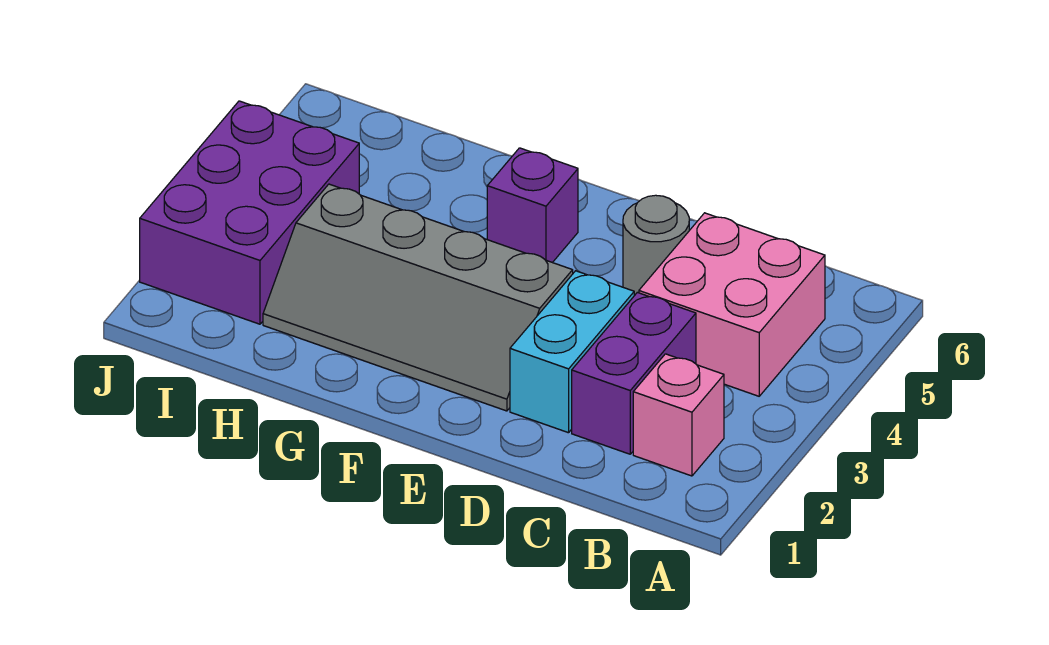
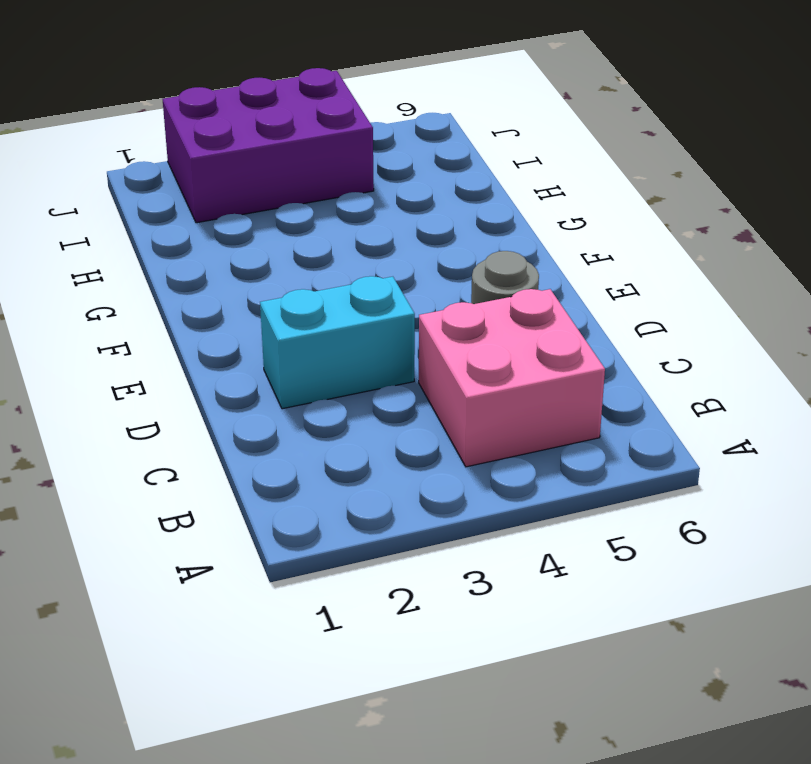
none -> pink brick B2 level 1
none -> purple brick C2:C3 level 1

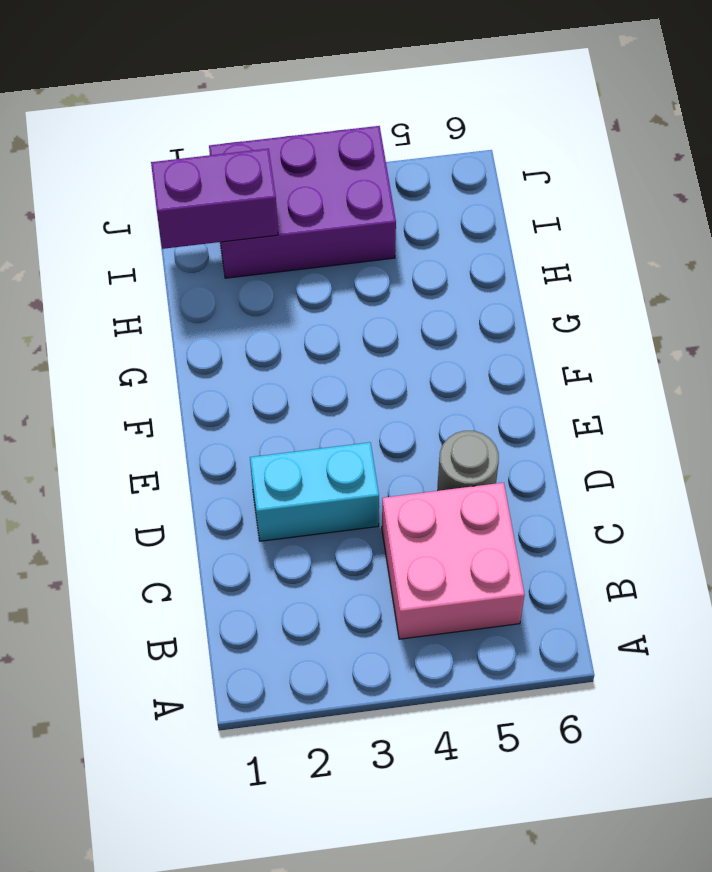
purple brick I1:I2 level 2 -> purple brick C2:C3 level 1
none -> pink brick B2 level 1
none -> grey slope E2:H3 level 1 top 3

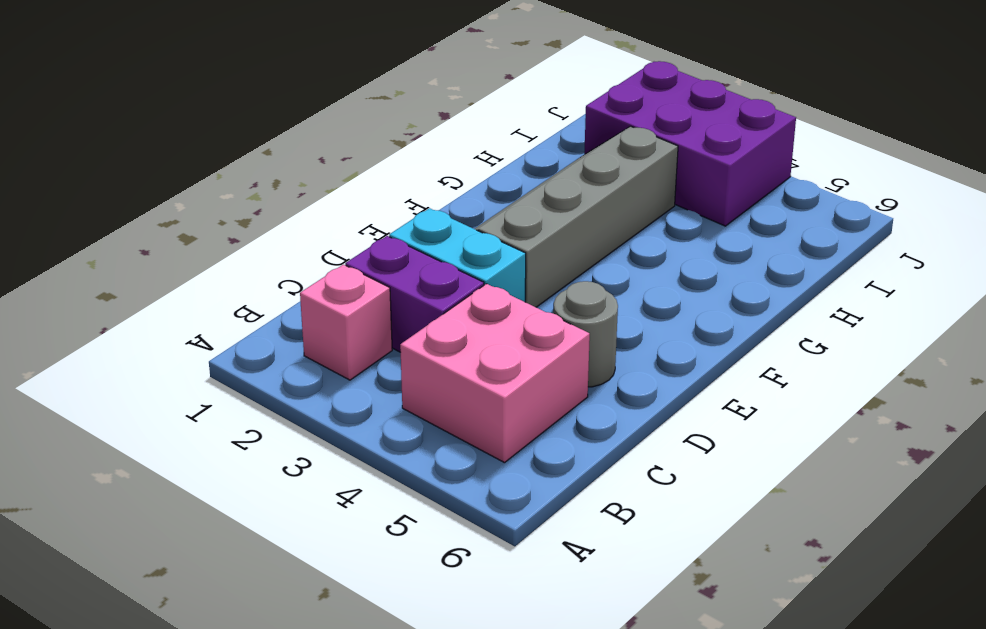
none -> purple brick F5 level 1

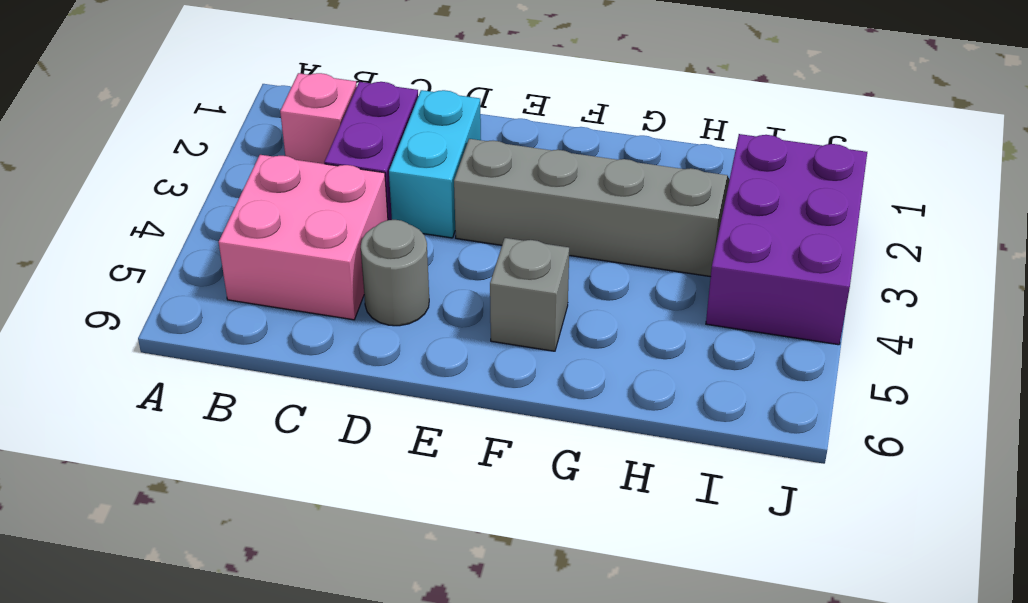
grey brick F5 level 1 -> purple brick F5 level 1

